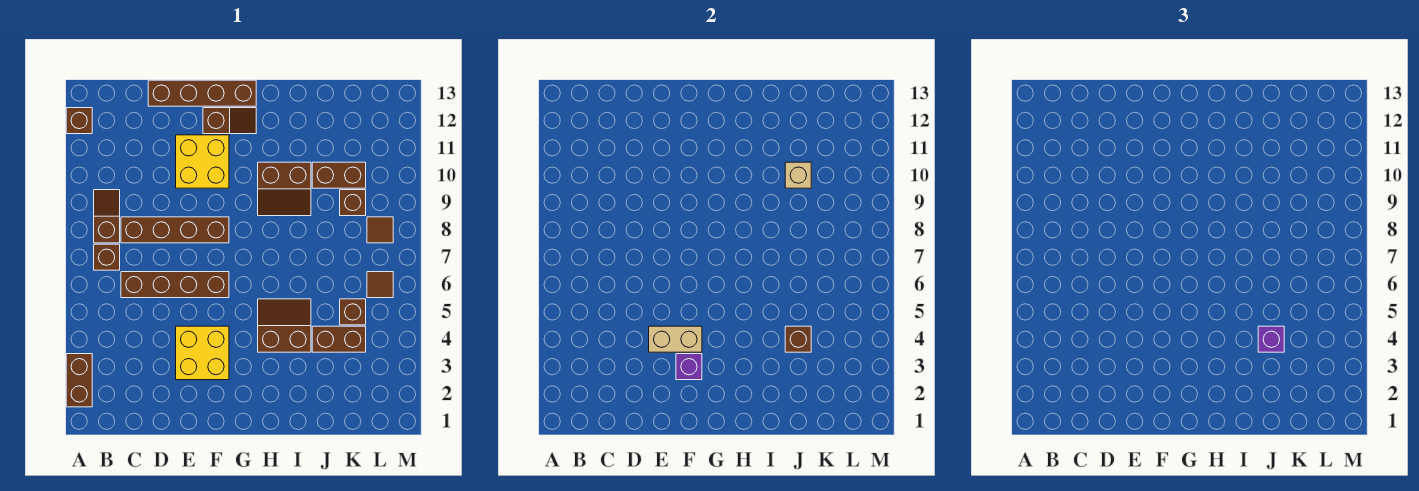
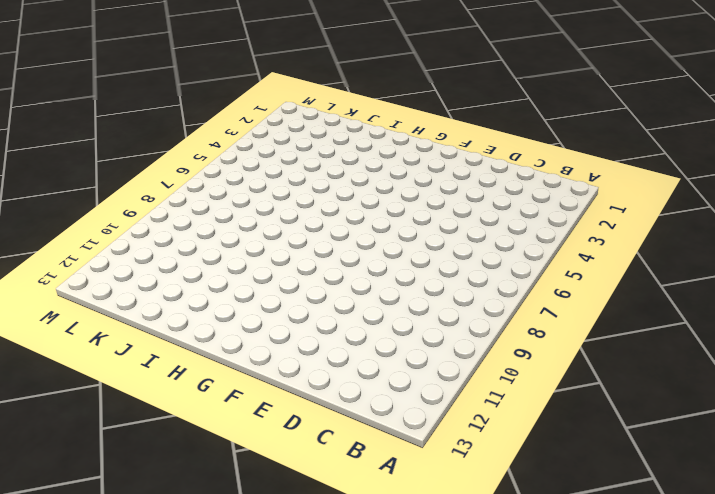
none -> brown brick A2:A3 level 1
none -> brown brick A12 level 1
none -> brown brick B7 level 1

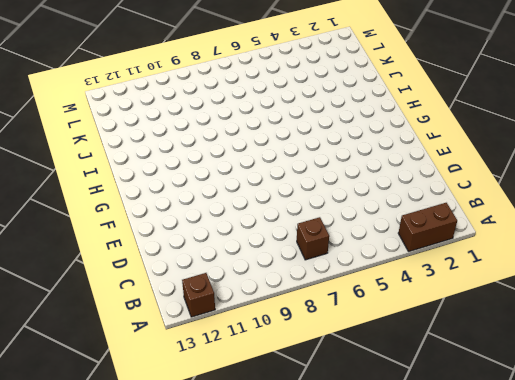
none -> brown slope B8:B9 level 1 top 8
none -> brown brick C6:F6 level 1
none -> brown brick C8:F8 level 1

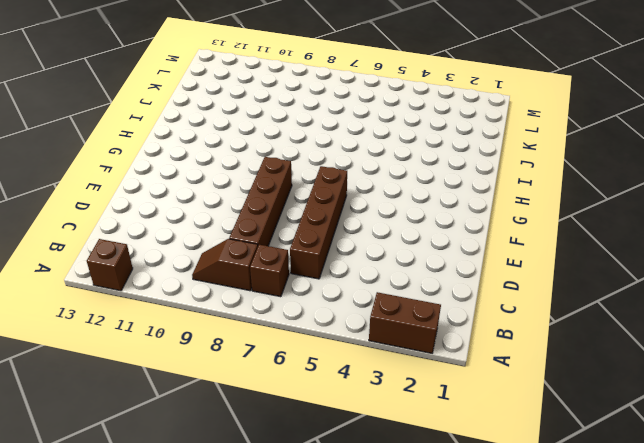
none -> brown brick D13:G13 level 1
none -> yellow brick E3:F4 level 1
none -> yellow brick E10:F11 level 1

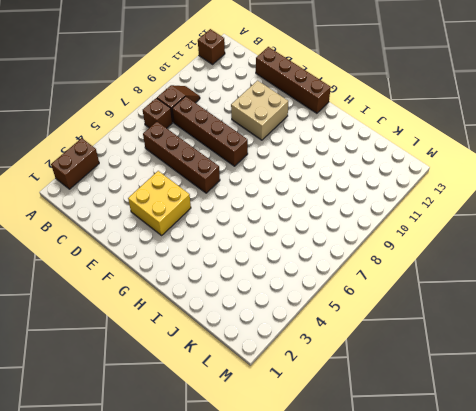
tan brick E10:F11 level 1 -> yellow brick E10:F11 level 1
none -> brown slope F12:G12 level 1 top F
none -> brown slope H4:I5 level 1 top 4
none -> brown slope H9:I10 level 1 top 10

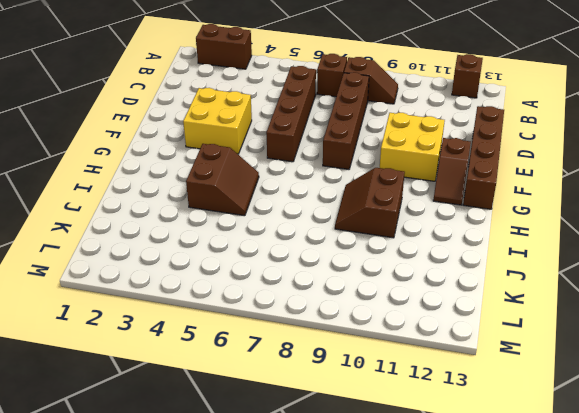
none -> brown brick J4:K4 level 1
none -> brown brick J10:K10 level 1
none -> brown brick K5 level 1

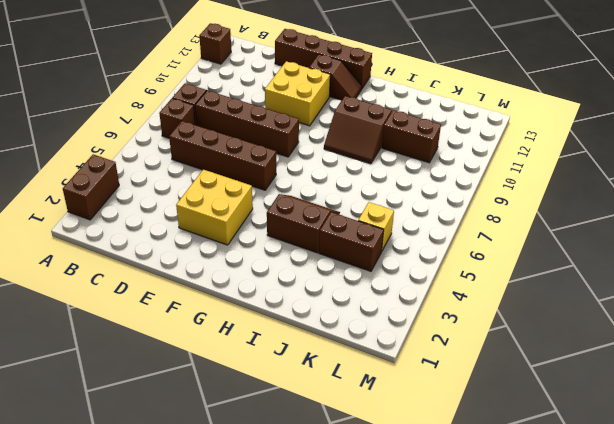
yellow brick K5 level 1 -> brown brick K5 level 1
none -> brown brick K9 level 1
none -> brown tile L6 level 1
none -> brown tile L8 level 1

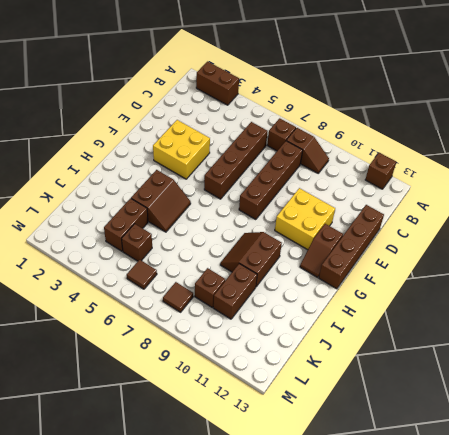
none -> tan brick E4:F4 level 2
none -> purple brick F3 level 2
none -> brown brick J4 level 2

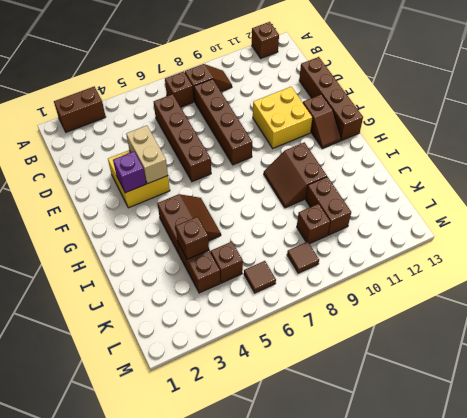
none -> tan brick J10 level 2
none -> purple brick J4 level 3

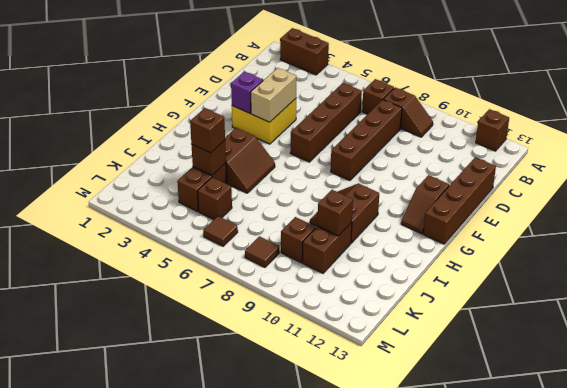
brown brick J4 level 3 -> purple brick J4 level 3
brown brick J10 level 2 -> tan brick J10 level 2
none -> yellow brick E10:F11 level 1

